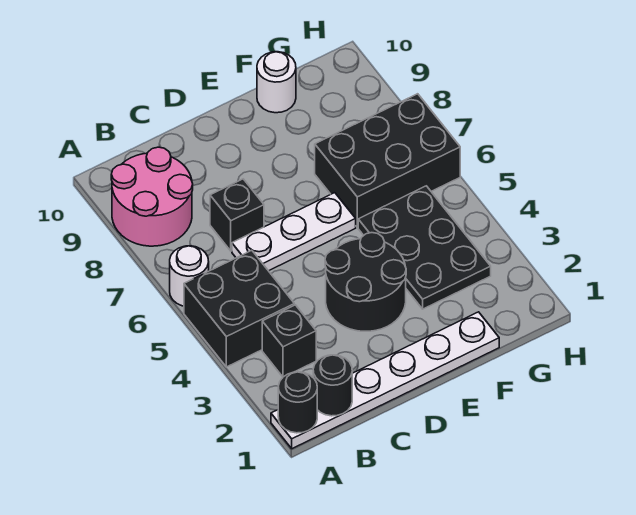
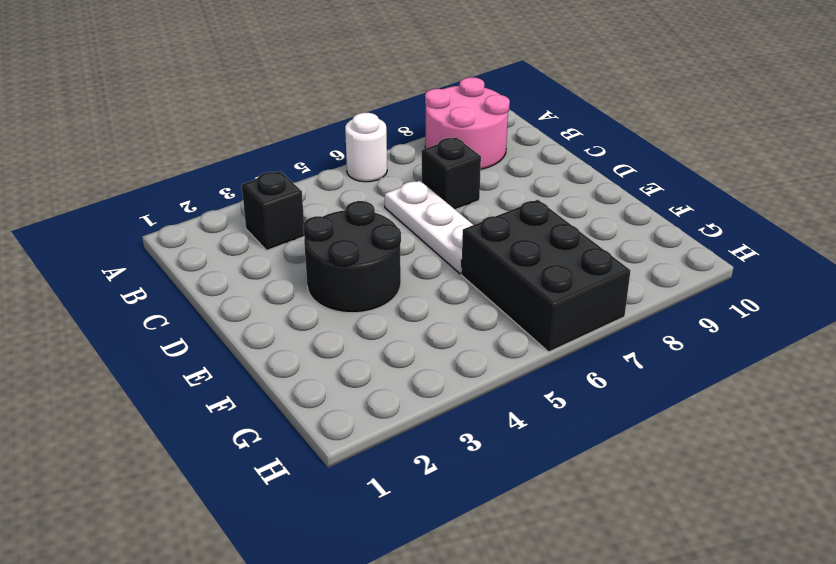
none -> white plate A1:F1 level 1
none -> black brick A4:B5 level 1
none -> black plate F3:G5 level 1

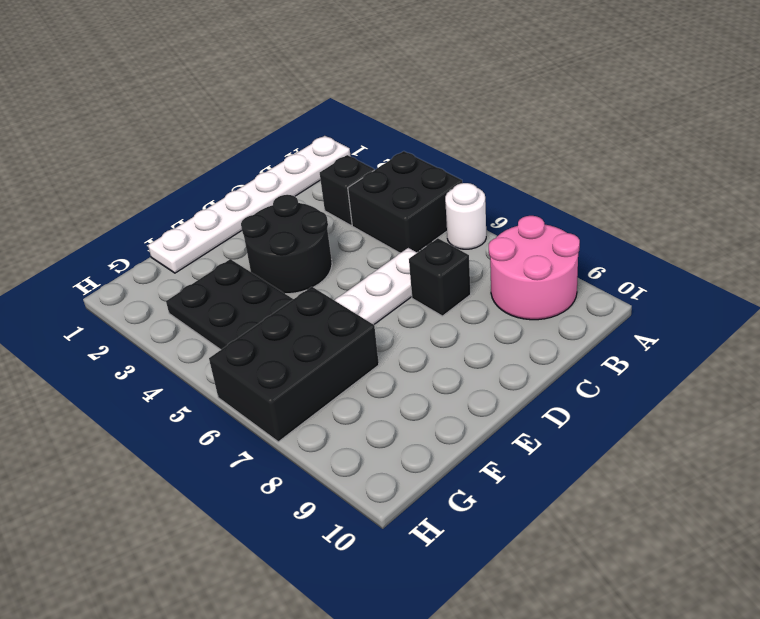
none -> white round brick F10 level 1
none -> black round brick A1 level 2
none -> black round brick B1 level 2

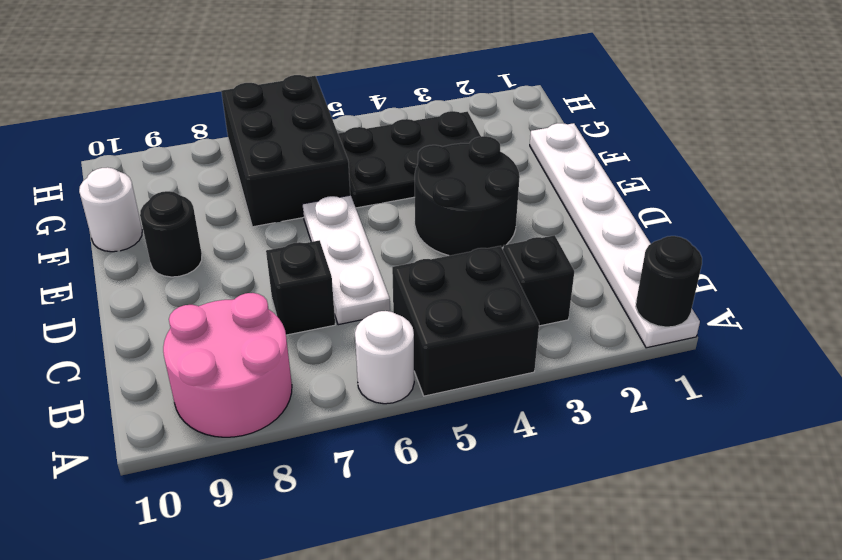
black round brick E9 level 1 -> black round brick B1 level 2

